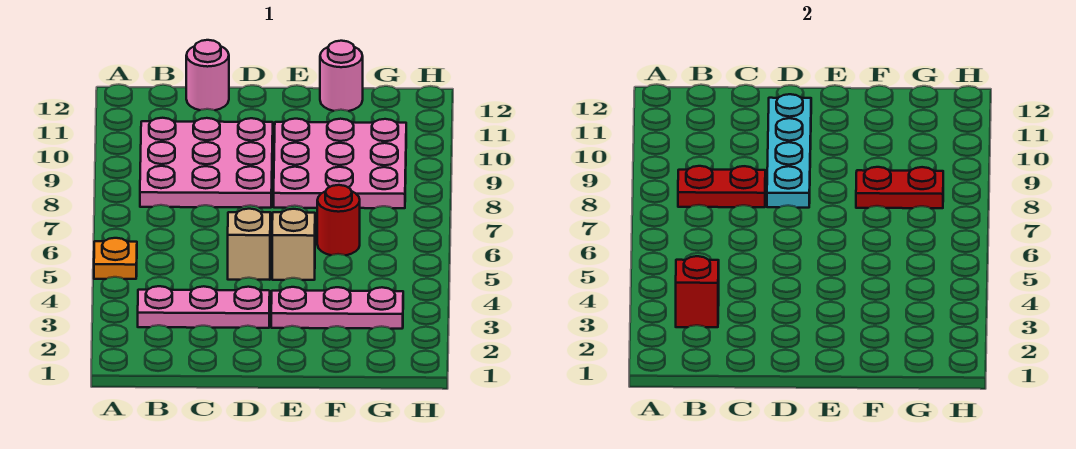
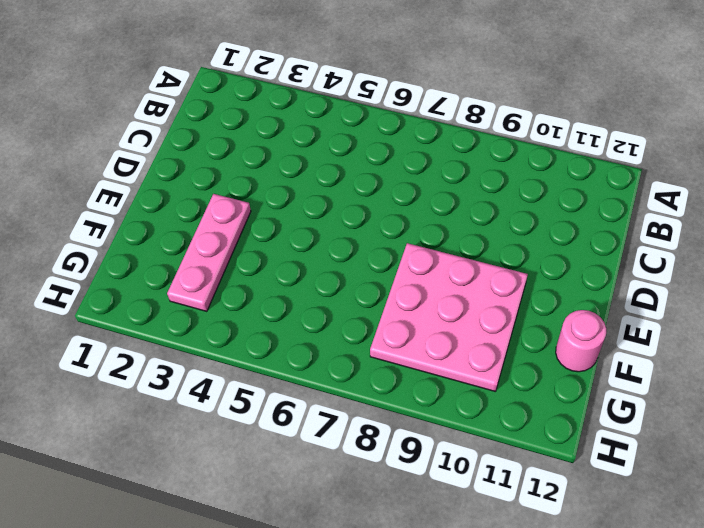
none -> orange plate A5 level 1
none -> pink plate B3:D3 level 1
none -> pink plate B8:D10 level 1

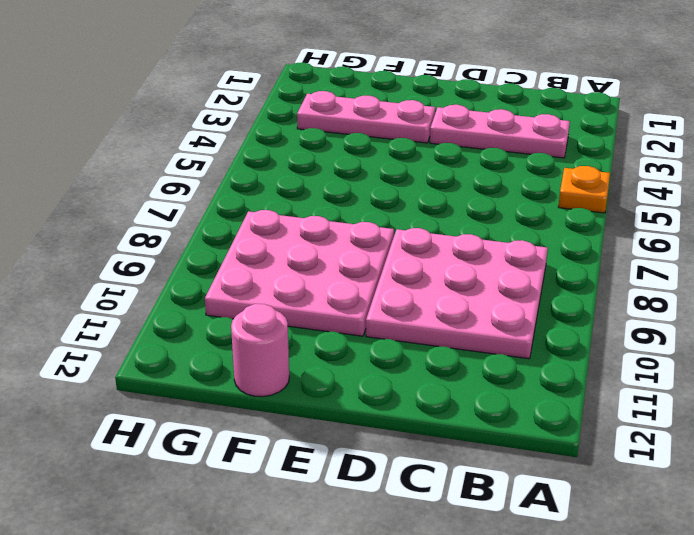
none -> pink round brick C12 level 1
none -> tan brick D5 level 1
none -> tan brick E5 level 1

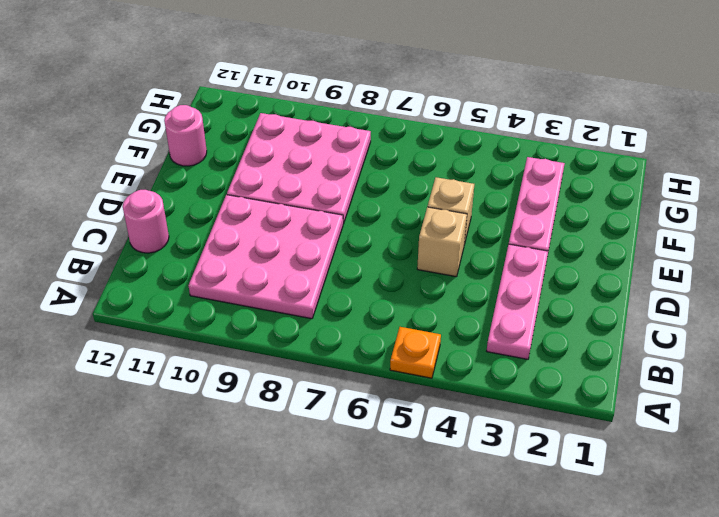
none -> red round brick F6 level 1
none -> red brick B3 level 2
none -> red plate B8:C8 level 2

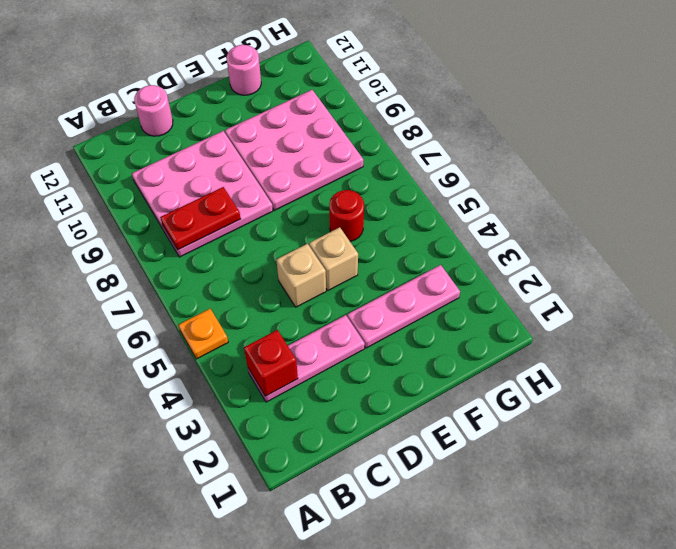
none -> cyan plate D8:D11 level 2
none -> red plate F8:G8 level 2

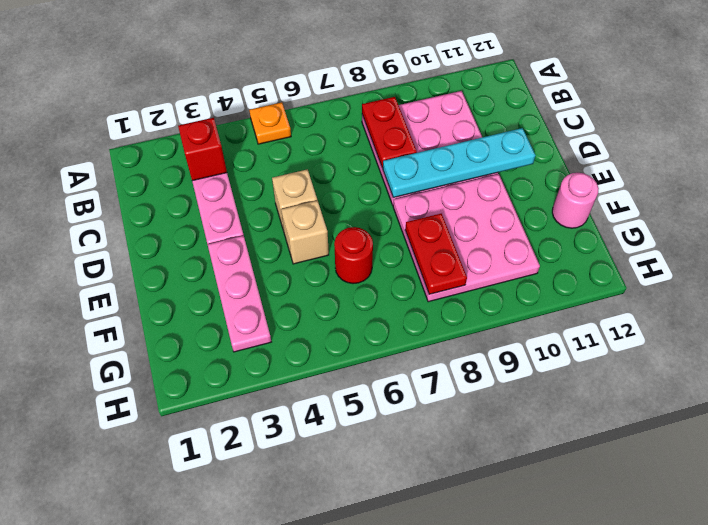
none -> pink round brick C12 level 1

